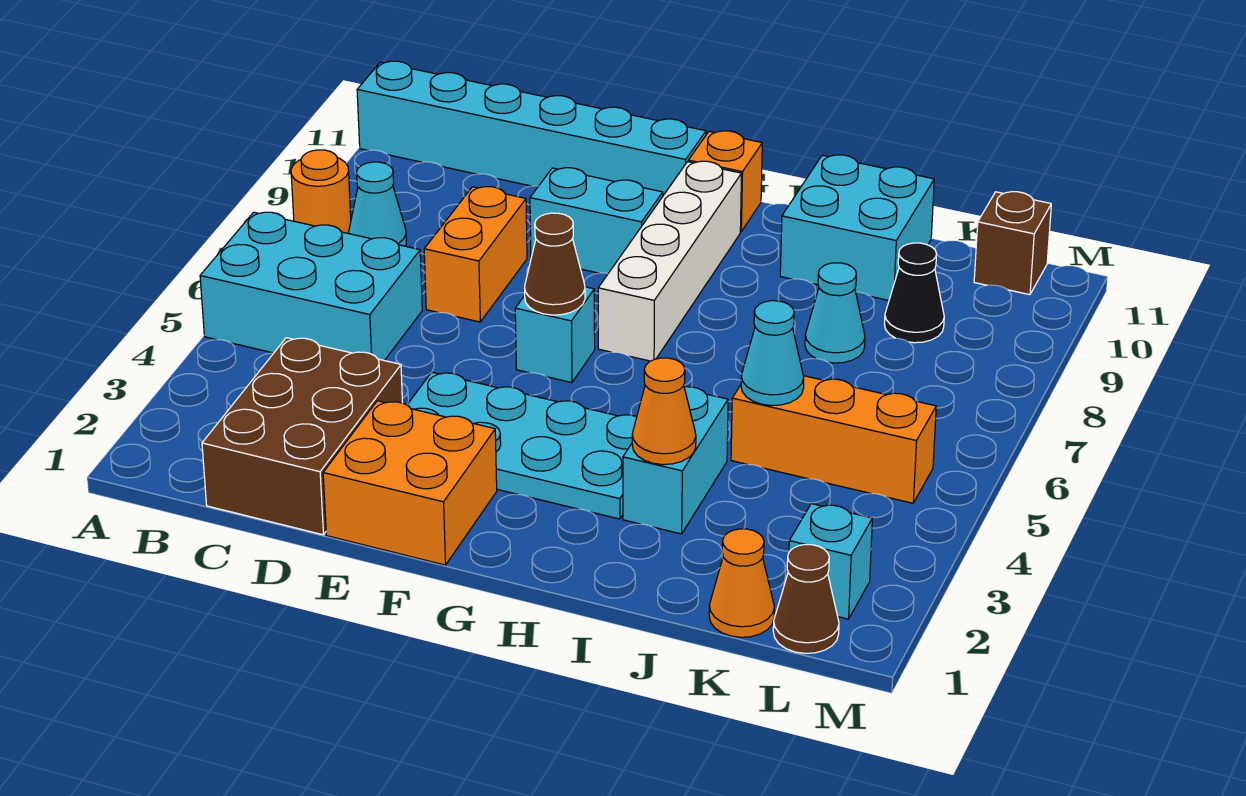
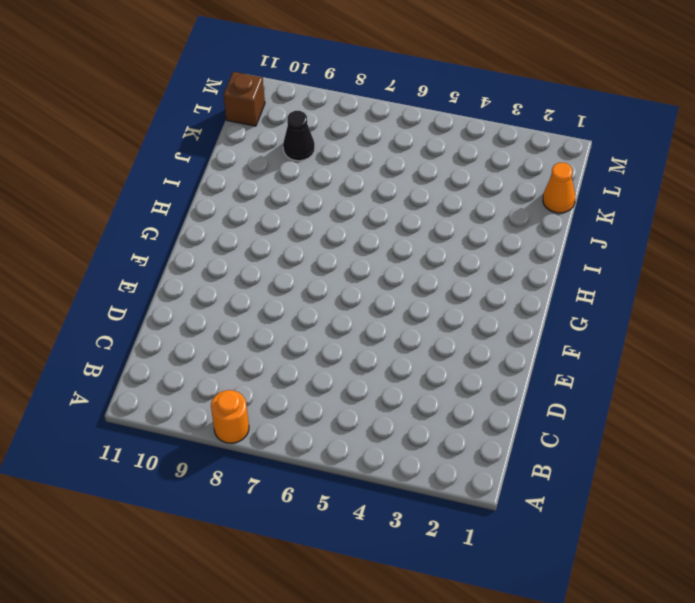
none -> cyan brick A5:C6 level 1
none -> cyan brick A11:F11 level 1
none -> cyan cone B8 level 1

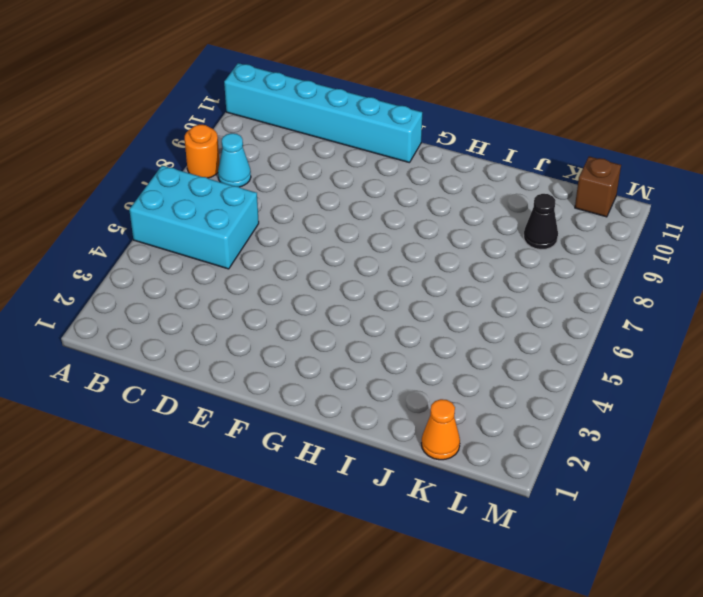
none -> brown brick C1:D3 level 1
none -> orange brick D7:D8 level 1
none -> orange brick E1:F2 level 1

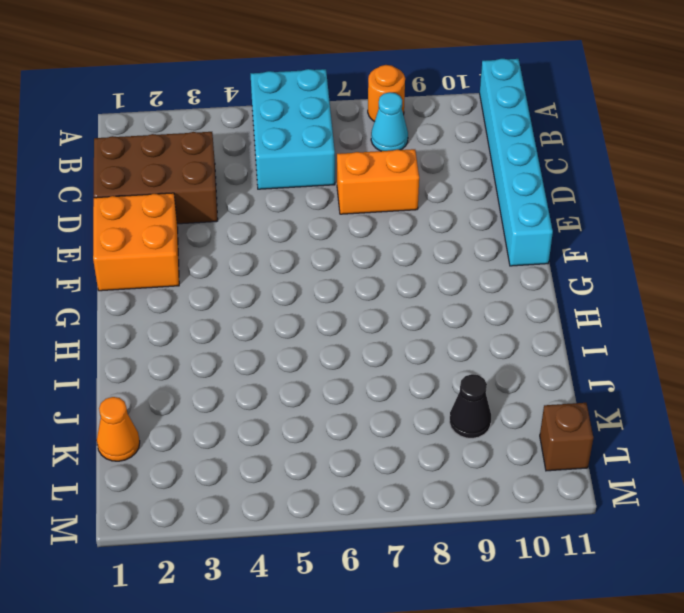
none -> cyan plate E3:H4 level 1
none -> cyan brick E9:F9 level 1
none -> cyan brick F6 level 1

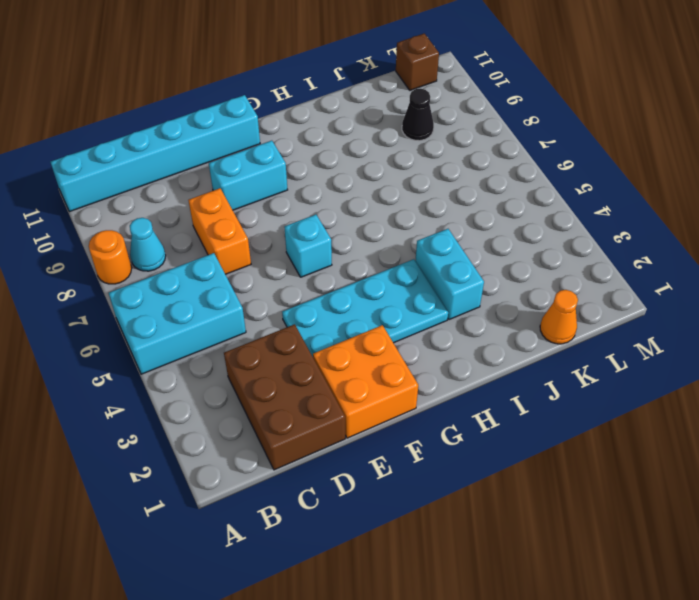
none -> white brick G7:G10 level 1
none -> orange brick G11 level 1
none -> cyan brick I10:J11 level 1

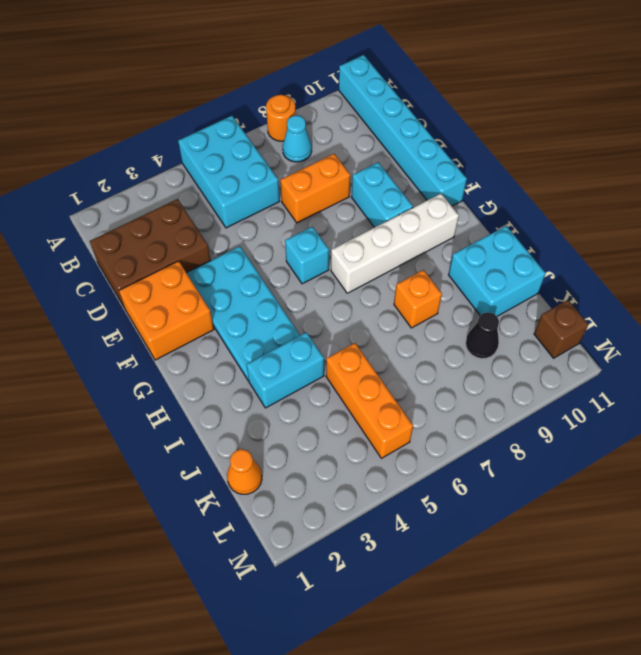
orange brick I8 level 1 -> orange brick G11 level 1
none -> cyan cone J8 level 1
none -> brown cone L1 level 1
none -> cyan brick L2 level 1

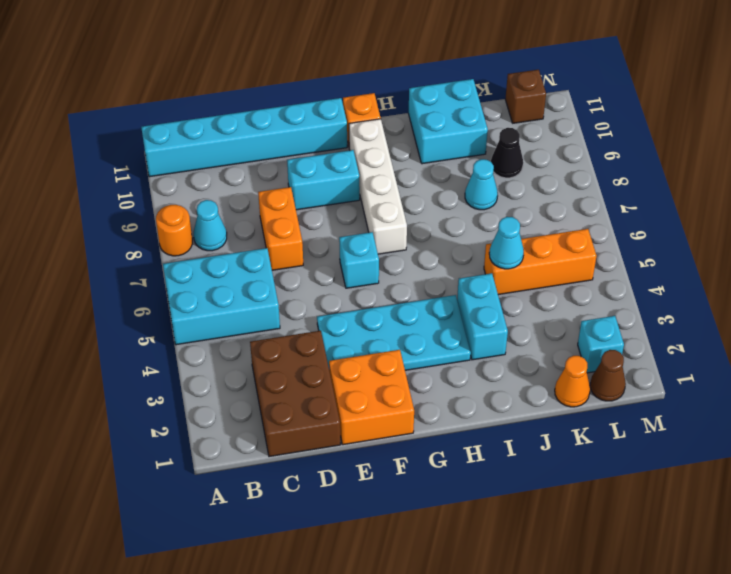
none -> brown cone F6 level 2
none -> orange cone I3 level 2

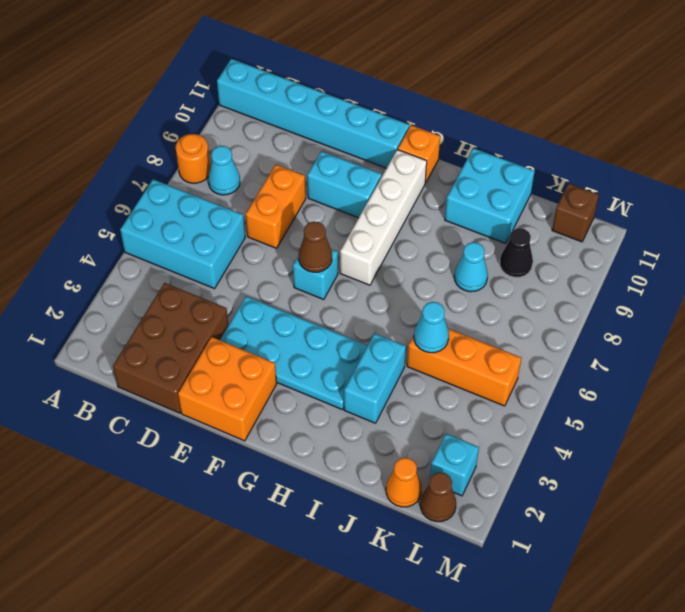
none -> orange cone I3 level 2

